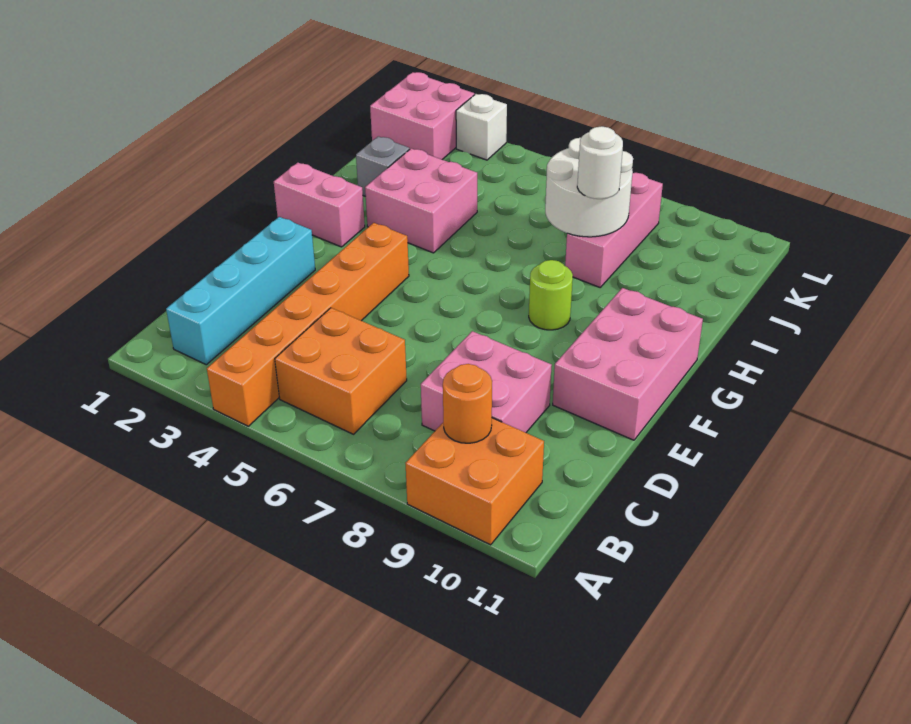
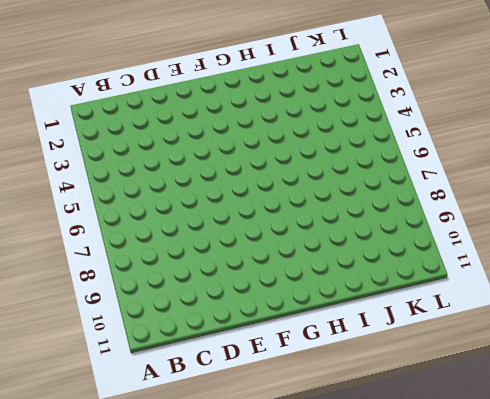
none -> orange brick A4:F4 level 1
none -> orange brick A9:B10 level 1
none -> cyan brick B2:E2 level 1

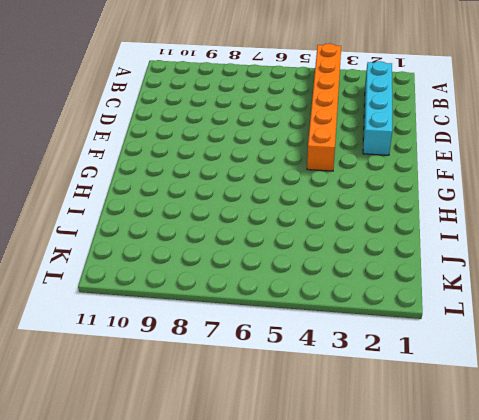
none -> orange brick A9:B10 level 1
none -> orange brick B5:C6 level 1
none -> pink brick C8:D9 level 1

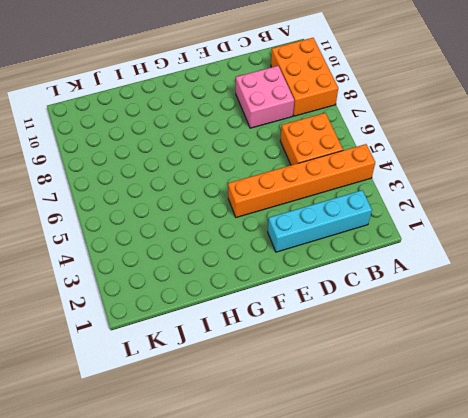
orange brick A8:B10 level 1 -> orange brick A9:B10 level 1
none -> pink brick E10:G11 level 1
none -> pink brick G1:G2 level 1
none -> lime round brick G8 level 1

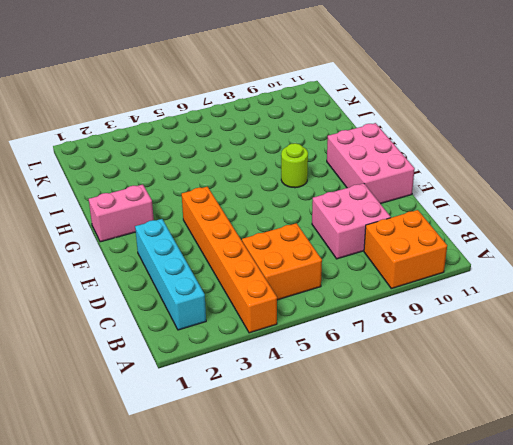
none -> pink brick H3:I4 level 1
none -> grey brick I2 level 1
none -> pink brick I8:K8 level 1

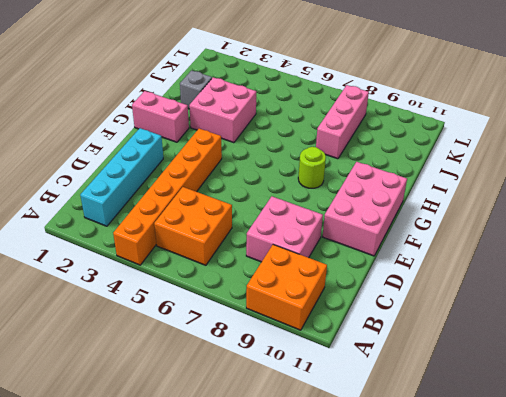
none -> pink brick K1:L2 level 1
none -> white brick L3 level 1
none -> orange round brick B9 level 2

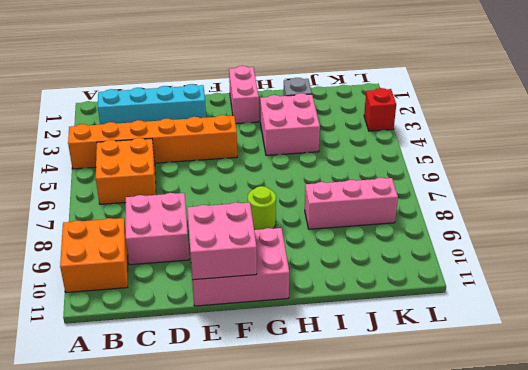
pink brick E10:F11 level 2 -> pink brick K1:L2 level 1
red brick L3 level 1 -> white brick L3 level 1
none -> orange round brick B9 level 2
none -> white round brick I7:J8 level 2
none -> white round brick I8 level 3

